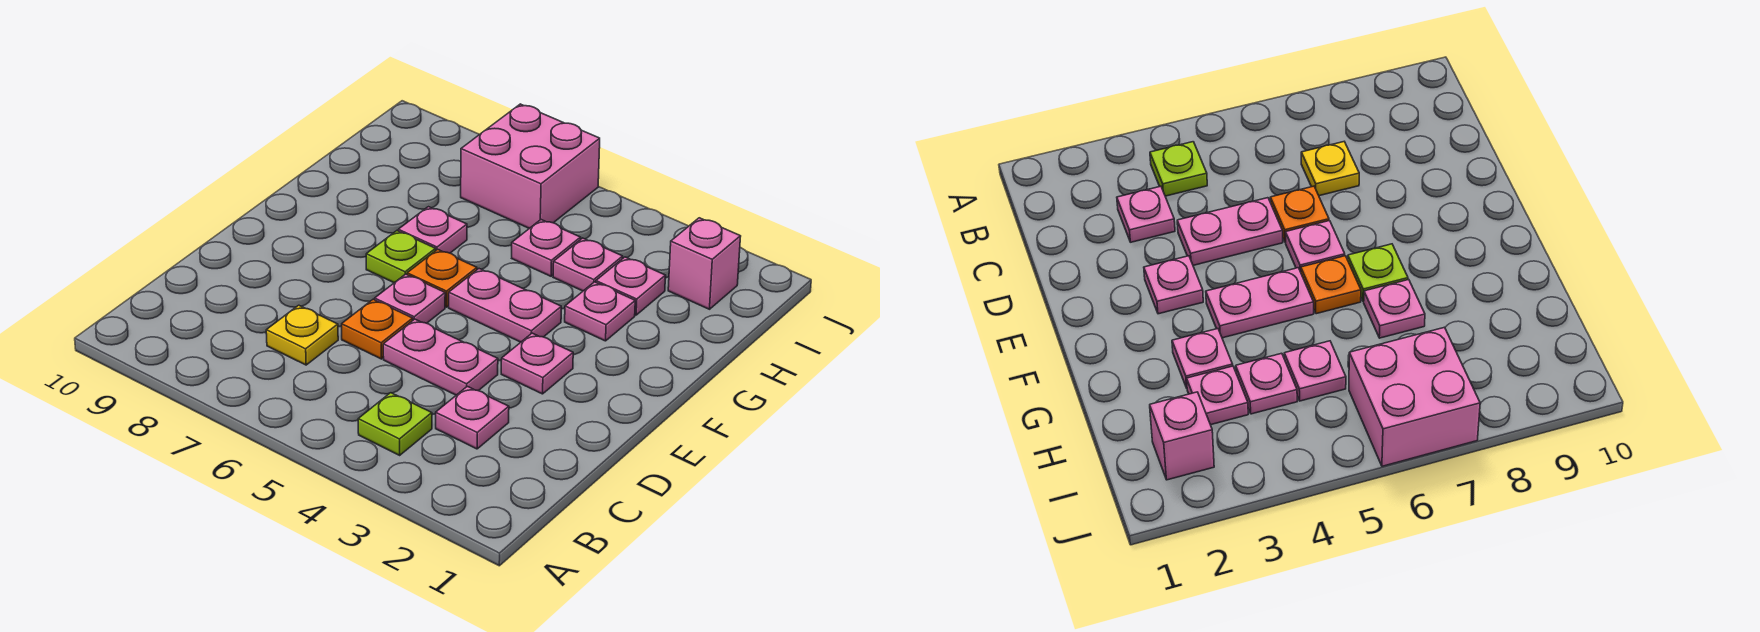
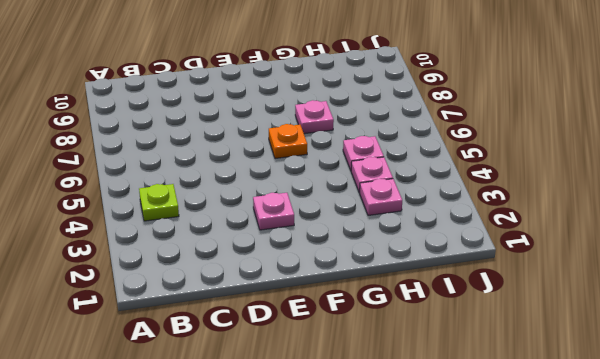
none -> pink plate C3 level 1
none -> yellow plate C7 level 1
none -> pink plate D4:D5 level 1

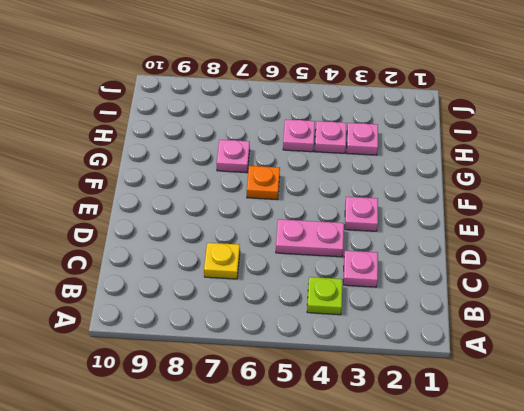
none -> orange plate D6 level 1
none -> pink plate E6 level 1
none -> pink plate F4:F5 level 1

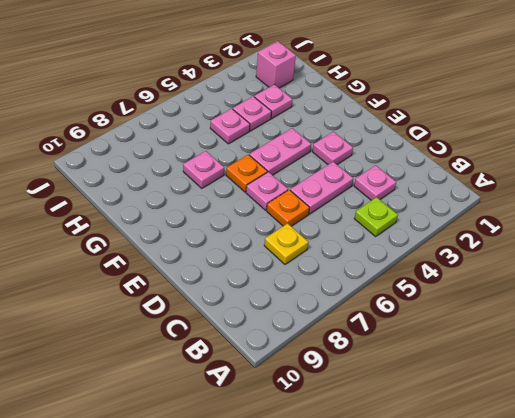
none -> lime plate F7 level 1
none -> pink plate G3 level 1
none -> pink brick I6:J7 level 1

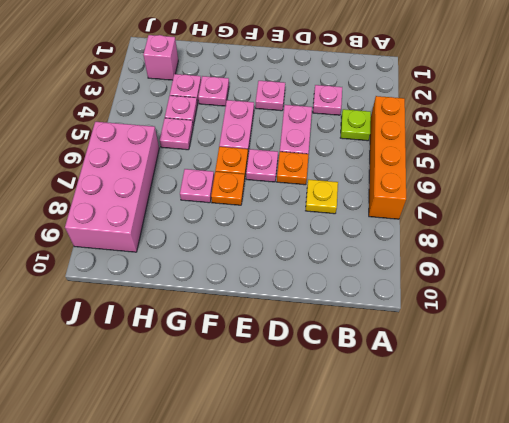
orange brick A4:A7 level 1 -> none
orange plate F7 level 1 -> lime plate F7 level 1
pink brick I6:J9 level 1 -> pink brick I6:J7 level 1

